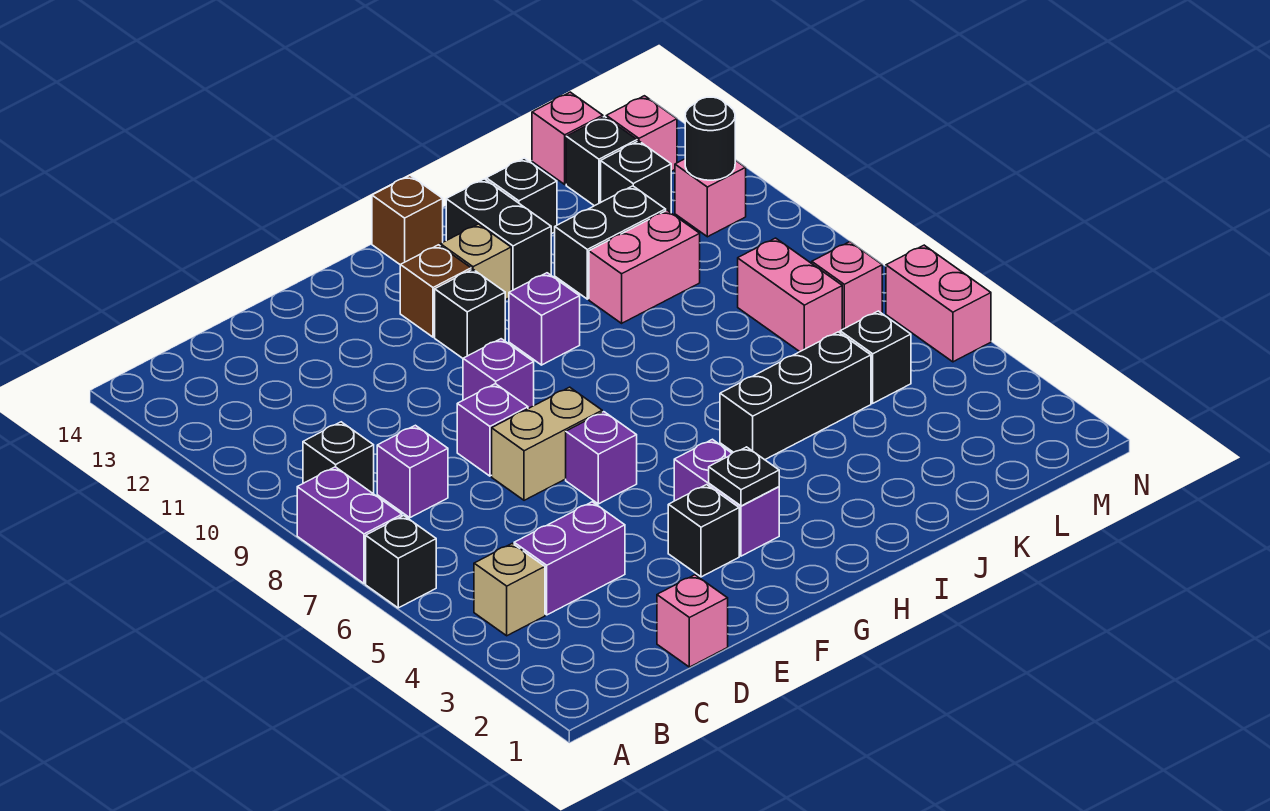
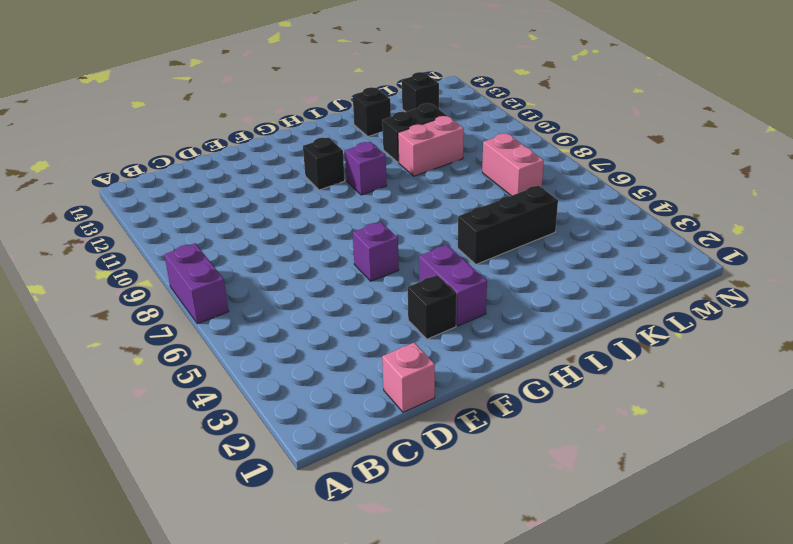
none -> black brick A6 level 1
none -> tan brick B4 level 1
none -> black brick B9 level 1
none -> purple brick C4:D4 level 1

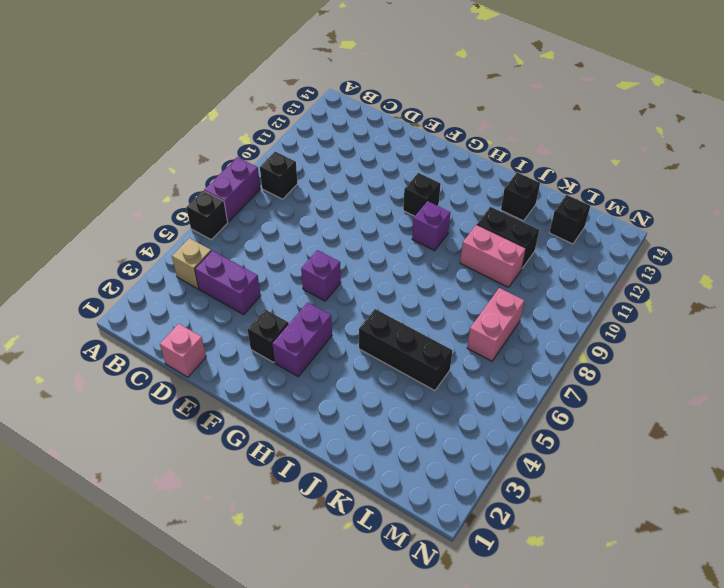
none -> purple brick C8 level 1
none -> tan brick E7:F7 level 1
none -> purple brick E8 level 1
none -> purple brick F9 level 1

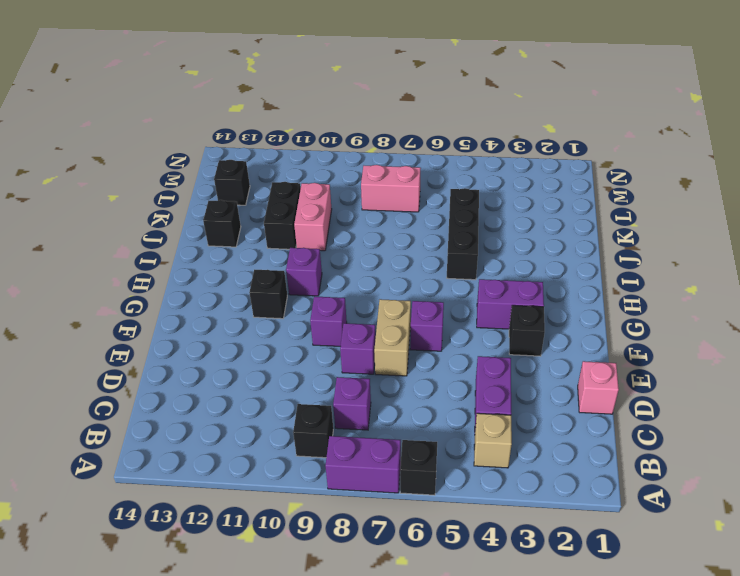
none -> brown brick G12 level 1
none -> tan brick H12 level 1
none -> brown brick H14 level 1
none -> black brick I12:I13 level 1

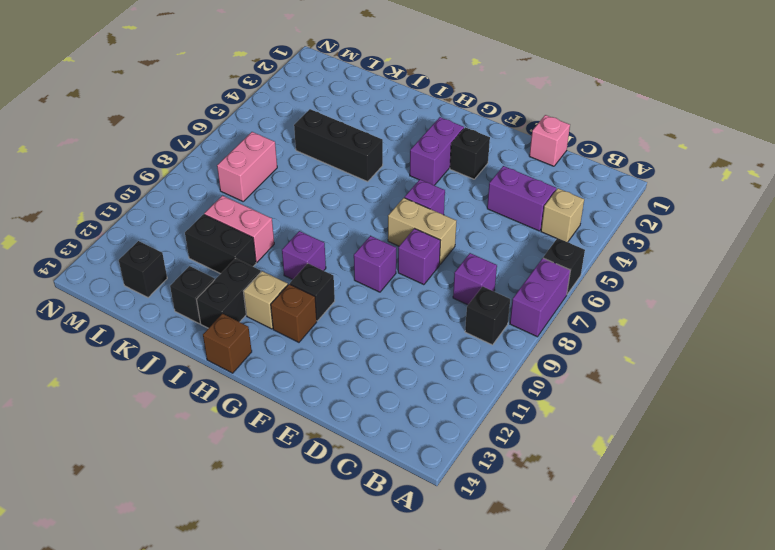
none -> black brick L5 level 1
none -> black brick L12 level 1
none -> pink brick L14 level 1
none -> pink brick M7 level 1

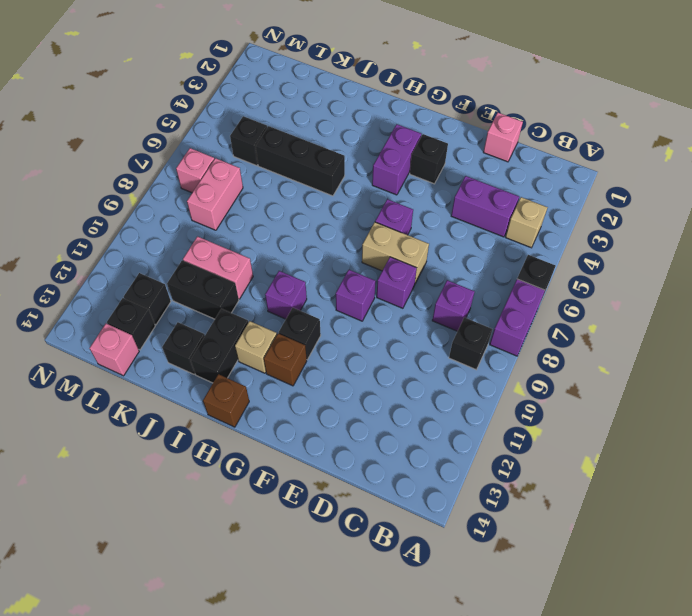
none -> pink brick M11 level 1
none -> pink brick M13 level 1
none -> pink brick N5:N6 level 1
none -> black plate G3 level 2

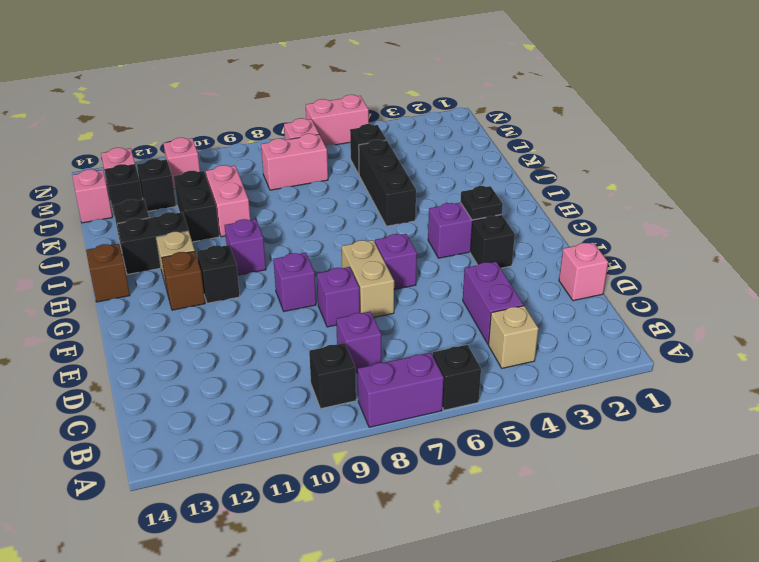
none -> black round brick M11 level 2

